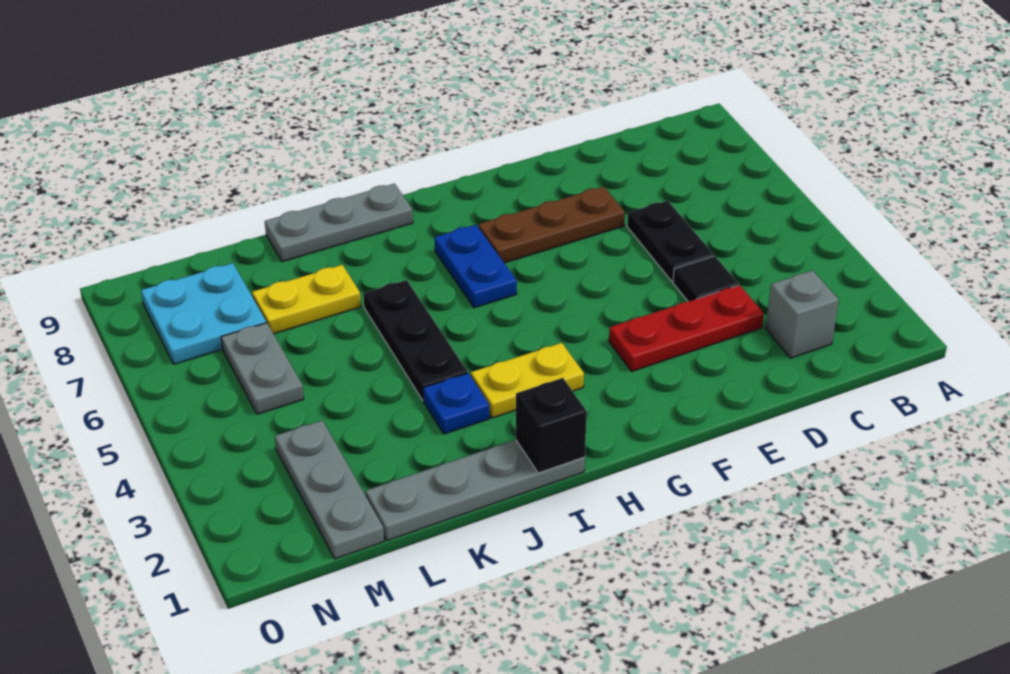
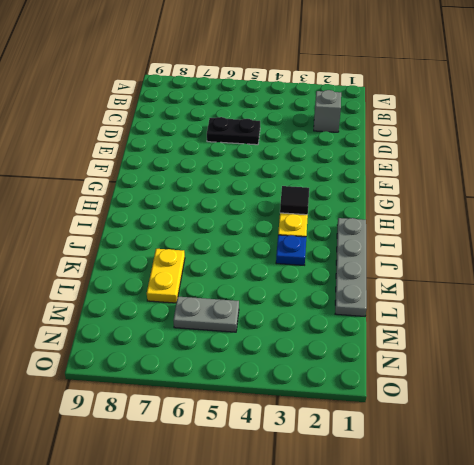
black tile H3 level 2 -> black tile D4 level 1
none -> red plate D3:F3 level 1
none -> brown plate E7:G7 level 1
none -> blue plate H6:H7 level 1

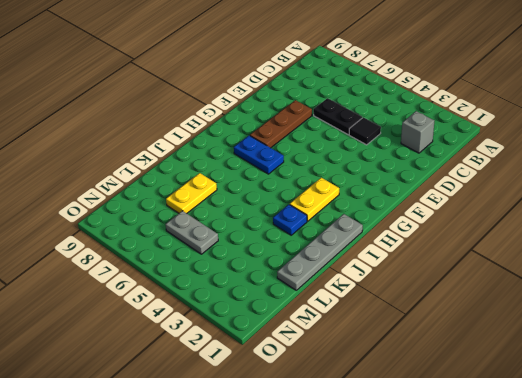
none -> red plate D3:F3 level 1
none -> grey plate I9:K9 level 1
none -> black plate J4:J6 level 1

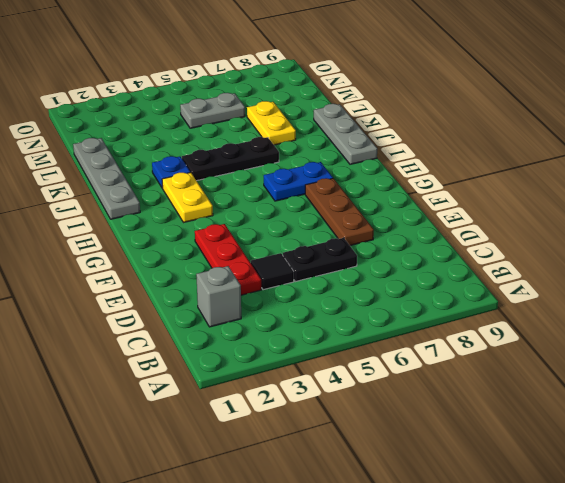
none -> grey plate M1:M3 level 1
none -> cyan plate M7:N8 level 1
none -> black brick I1 level 2

